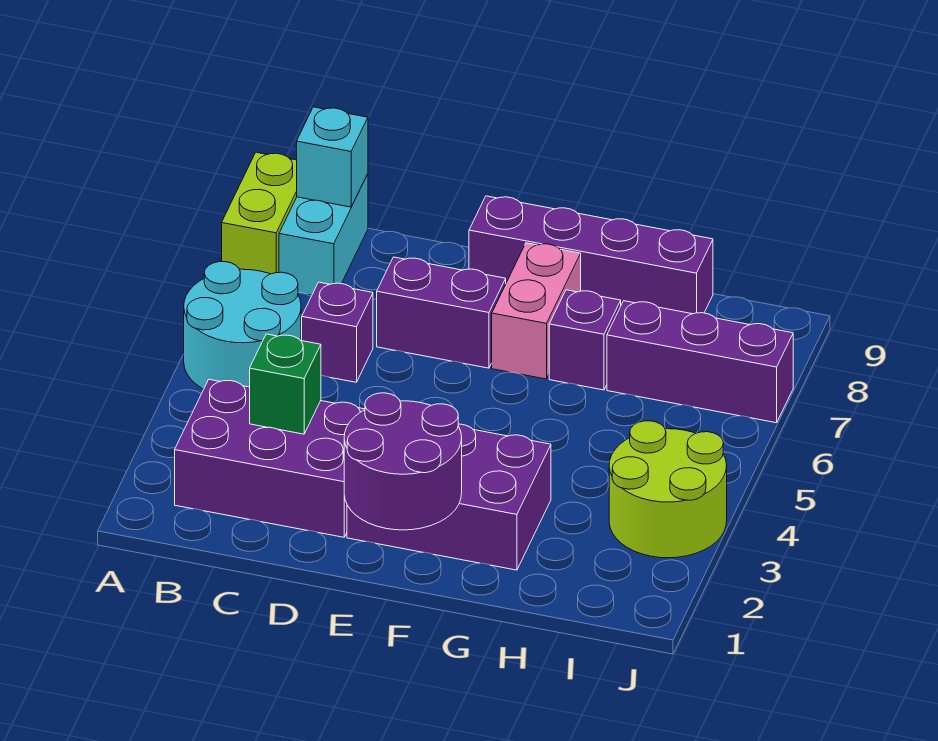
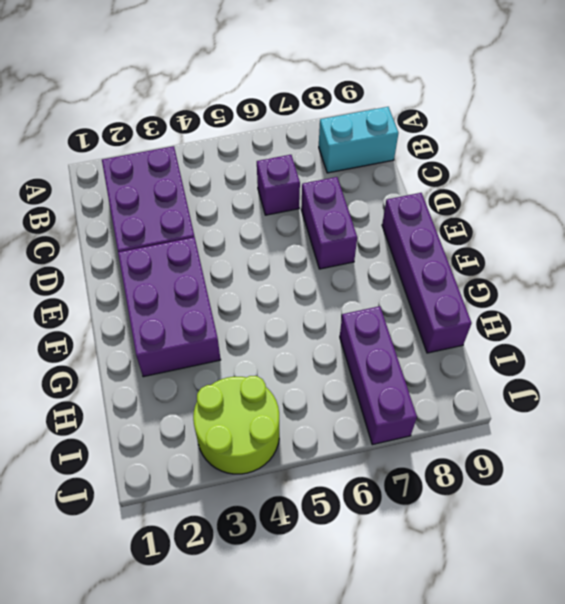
none -> cyan round brick A5:B6 level 1
none -> lime brick A8:A9 level 1
none -> pink brick F7:F8 level 1

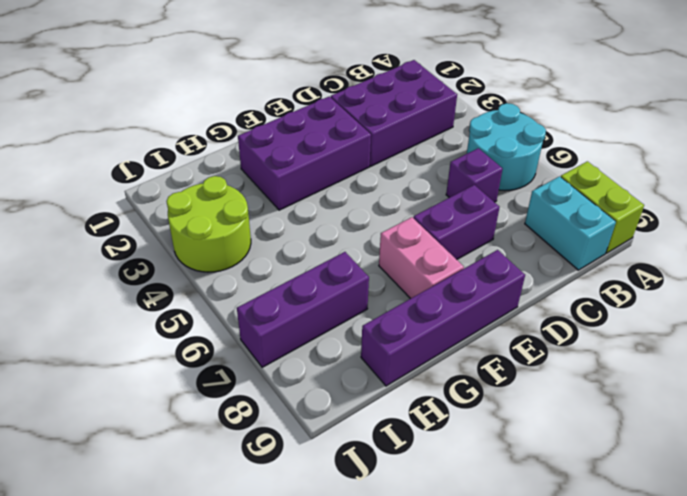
none -> purple brick G7 level 1
none -> cyan brick B9 level 2
none -> green brick C3 level 2

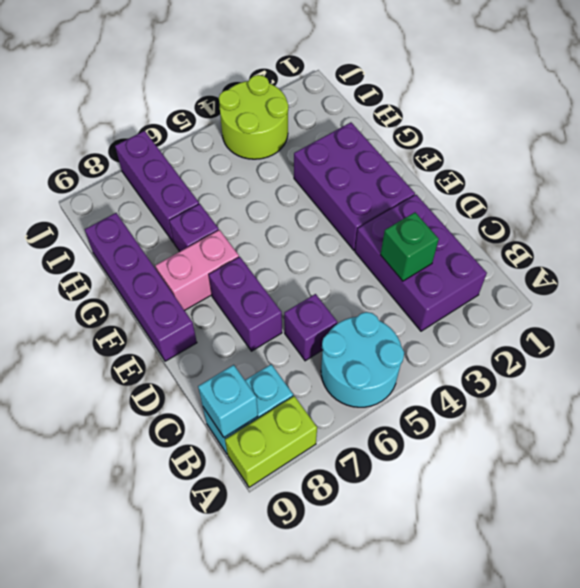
none -> purple round brick E1:F2 level 2

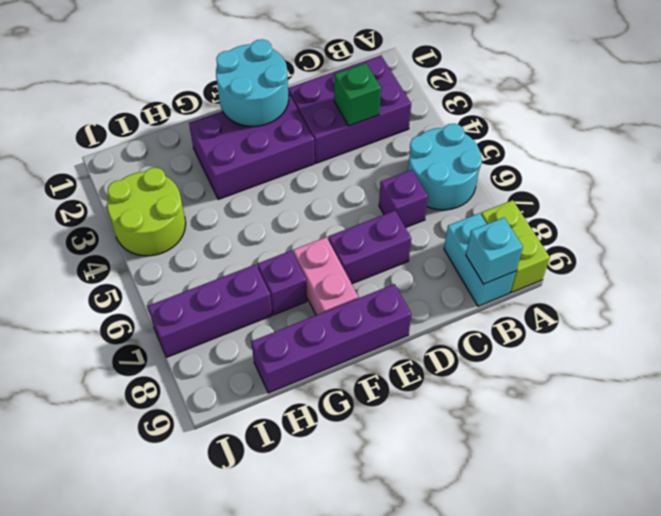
cyan round brick E1:F2 level 2 -> purple round brick E1:F2 level 2

